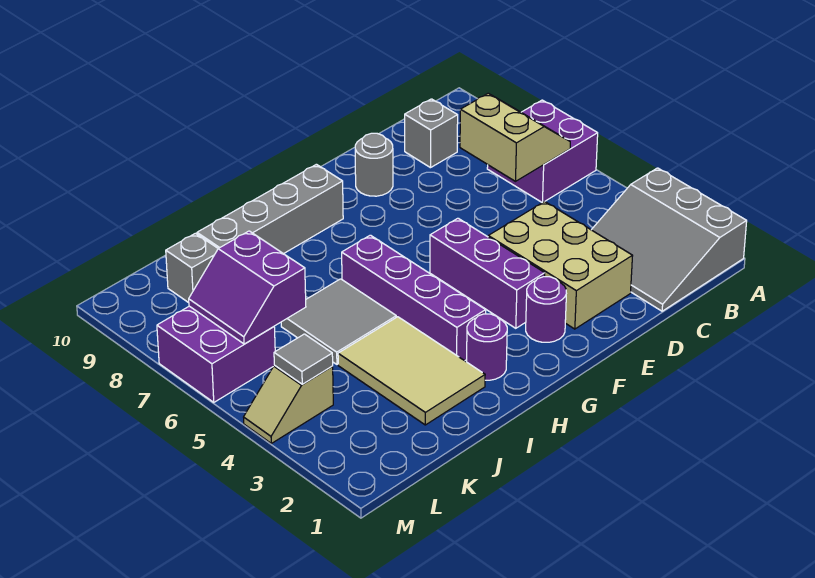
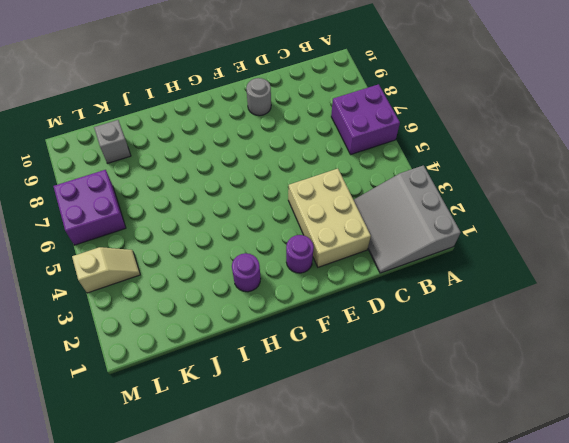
tan slope L4:M4 level 1 top M -> tan slope L4:M4 level 1 top L
none -> grey brick C9 level 1
none -> purple brick F3:F5 level 1
none -> grey brick G9:J9 level 1

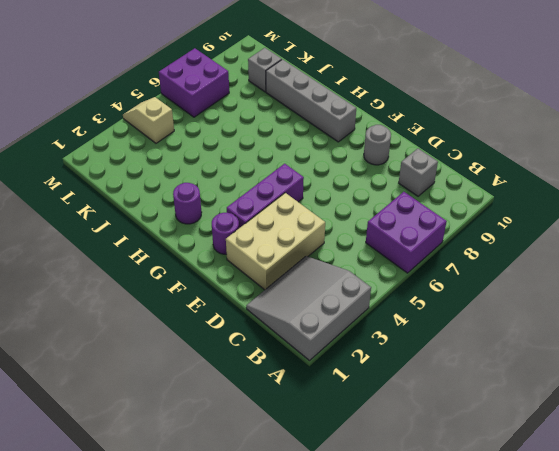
none -> purple brick H3:H6 level 1
none -> tan tile I2:J4 level 1
none -> grey tile I5:J6 level 1

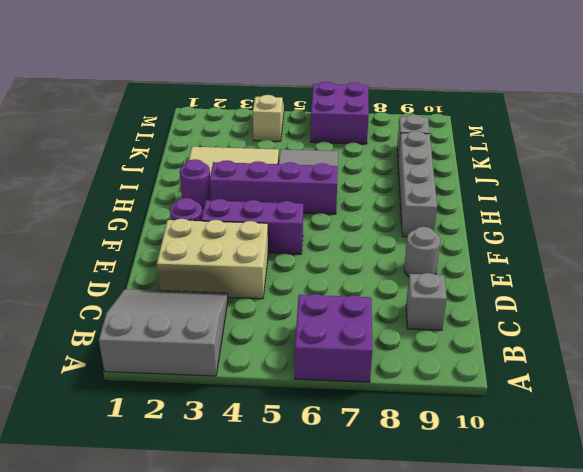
none -> tan slope B6:C7 level 2 top C
none -> purple slope K6:L7 level 2 top K
none -> grey tile L4 level 2

